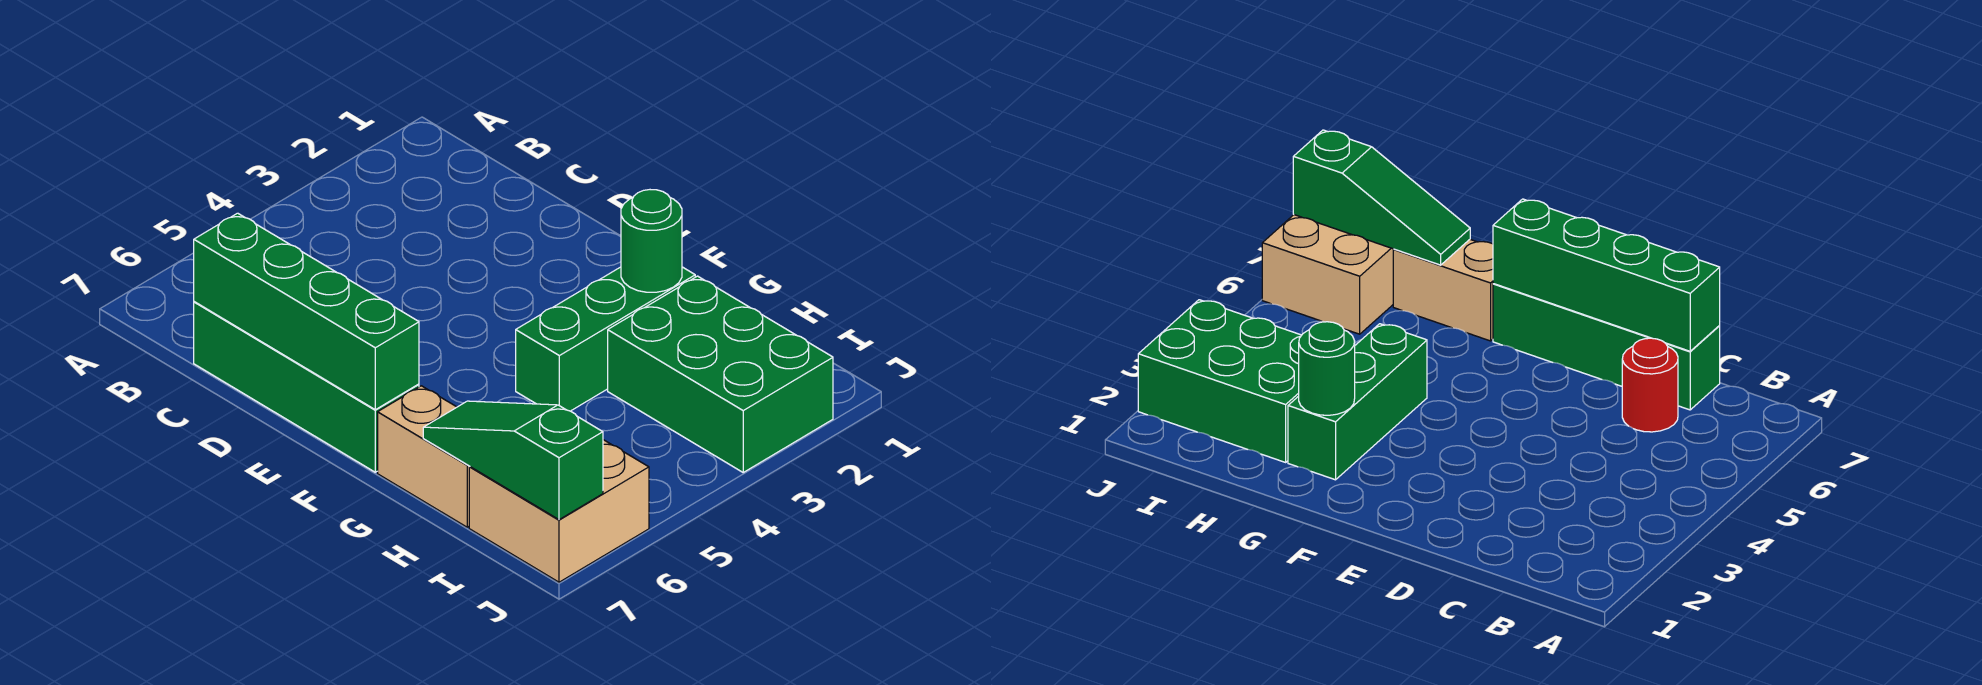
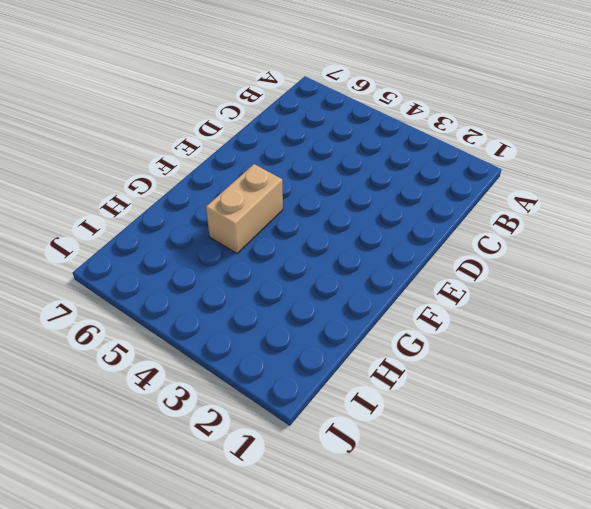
tan brick F5:G5 level 1 -> tan brick G7:H7 level 1
none -> red round brick C6 level 1
none -> green brick C7:F7 level 1

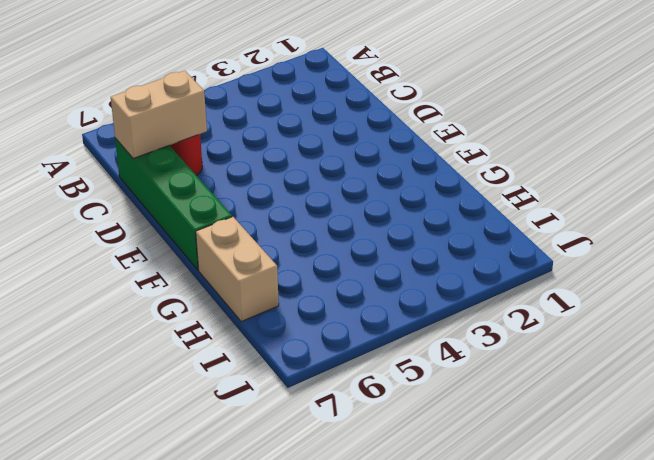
tan brick C6:C7 level 2 -> green brick C7:F7 level 2
none -> green brick G2:G4 level 1
none -> green brick H2:J3 level 1

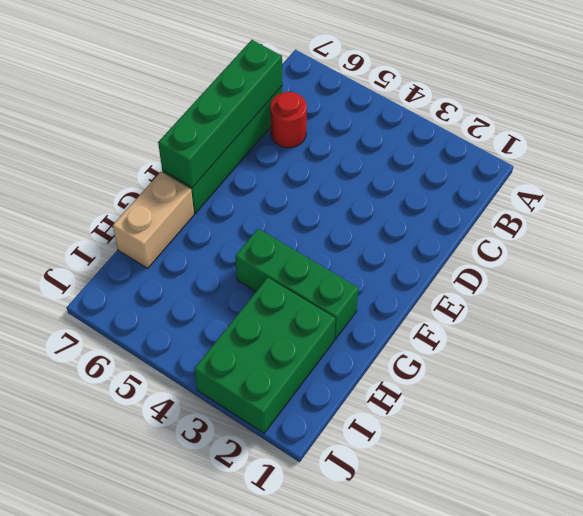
none -> tan brick I6:J7 level 1
none -> green round brick G2 level 2

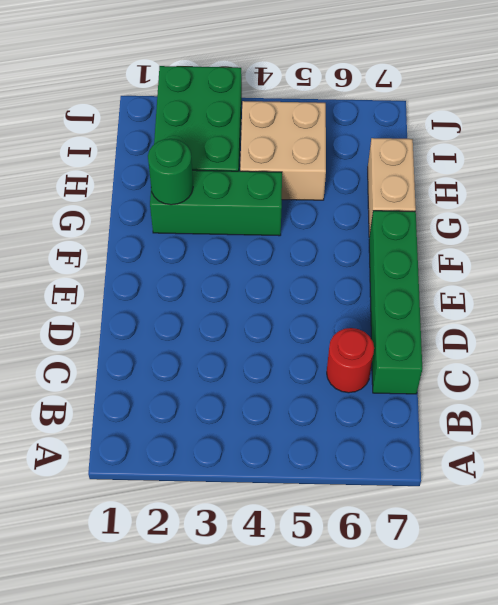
tan brick H4:I5 level 1 -> tan brick I6:J7 level 1
none -> green brick C7:F7 level 2
none -> green slope H7:J7 level 2 top J

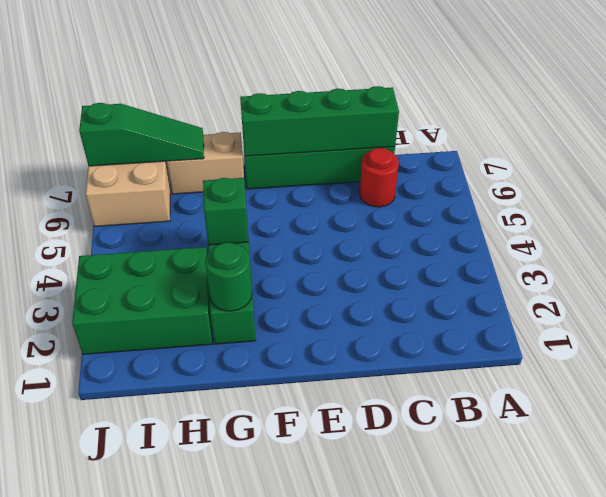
green brick G4 level 2 -> none

